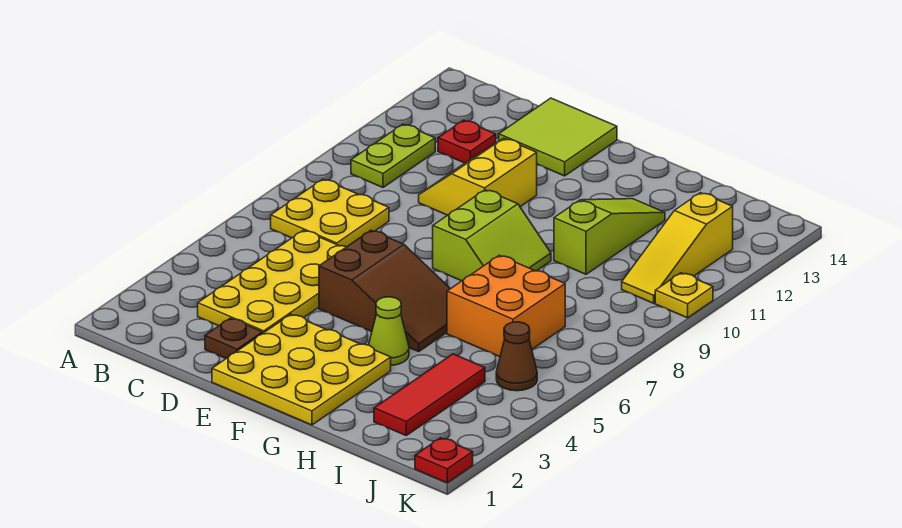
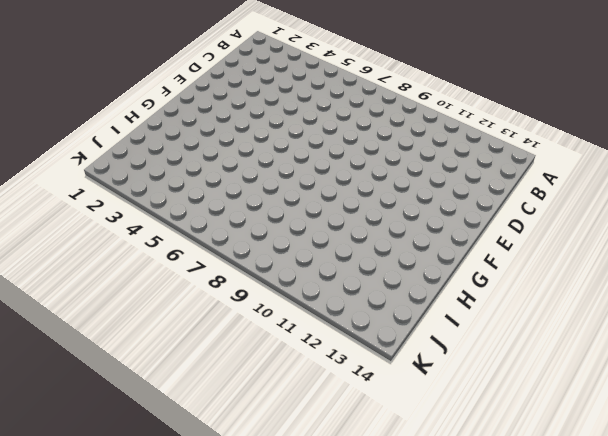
none -> yellow plate B7:C8 level 1
none -> lime plate B10:B11 level 1
none -> yellow plate C3:D6 level 1

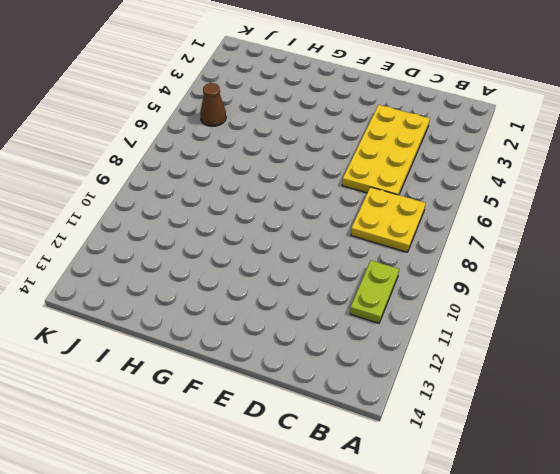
none -> red plate C12 level 1
none -> brown plate D2 level 1
none -> yellow slope D10:E11 level 1 top E

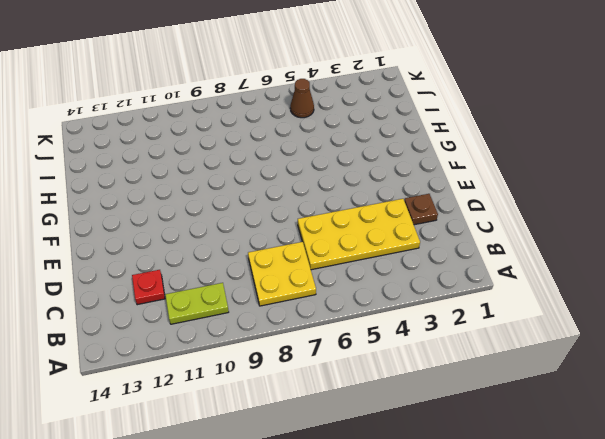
none -> yellow slope D10:E11 level 1 top E
none -> lime tile D13:E14 level 1
none -> yellow plate E1:G3 level 1

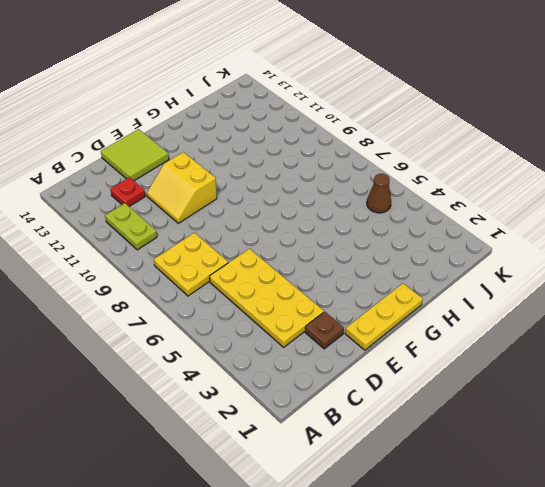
yellow plate E1:G1 level 1 -> yellow plate E1:G3 level 1
none -> brown slope E5:G6 level 1 top E
none -> lime slope F8:G9 level 1 top F
none -> lime cone G4 level 1

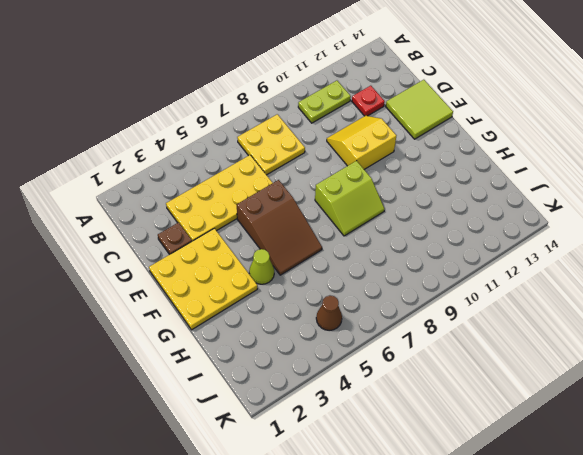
none -> orange brick H6:I7 level 1
none -> lime slope H10:H12 level 1 top 10
none -> red tile I2:I4 level 1

